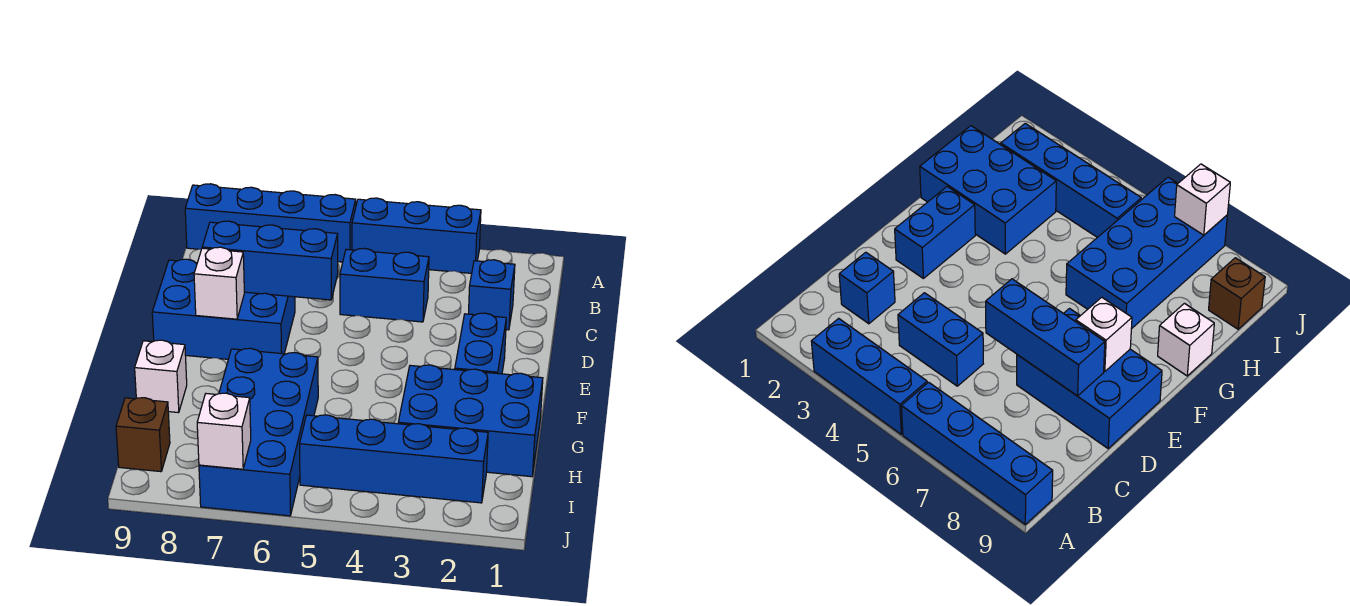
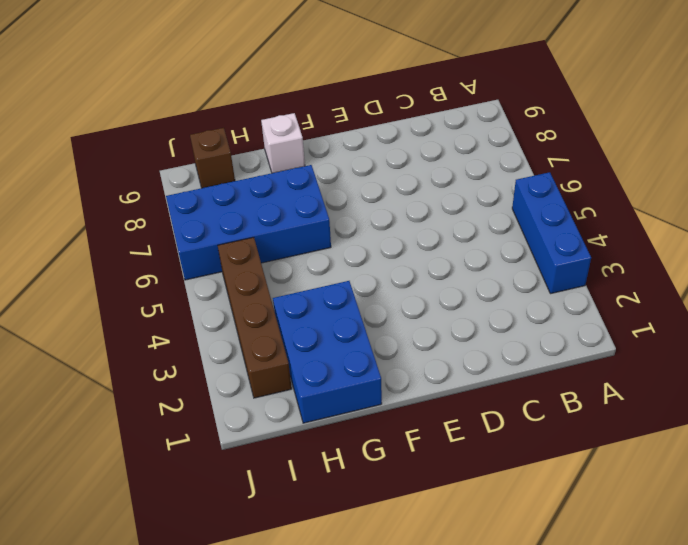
brown brick I2:I5 level 1 -> blue brick I2:I5 level 1
none -> blue brick A6:A9 level 1
none -> blue brick C2 level 1
none -> blue brick C4:C5 level 1

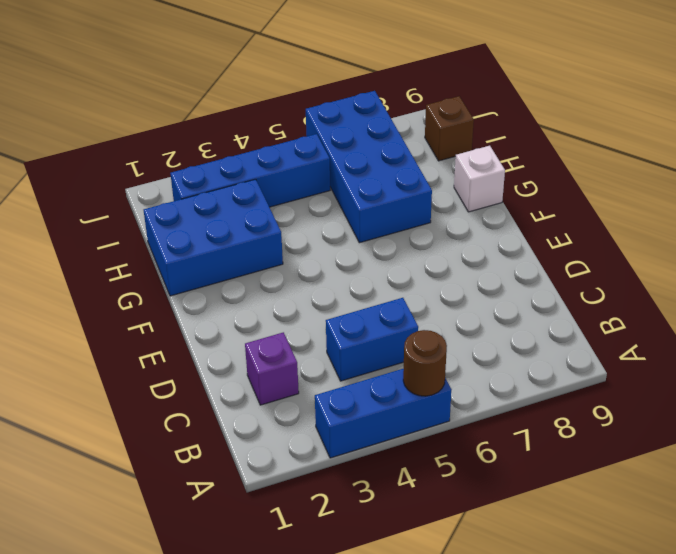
brown round brick A5 level 2 -> none
purple brick C2 level 1 -> blue brick C2 level 1
none -> blue brick A6:A9 level 1
none -> blue brick D7:E9 level 1
none -> blue brick E2:F2 level 1

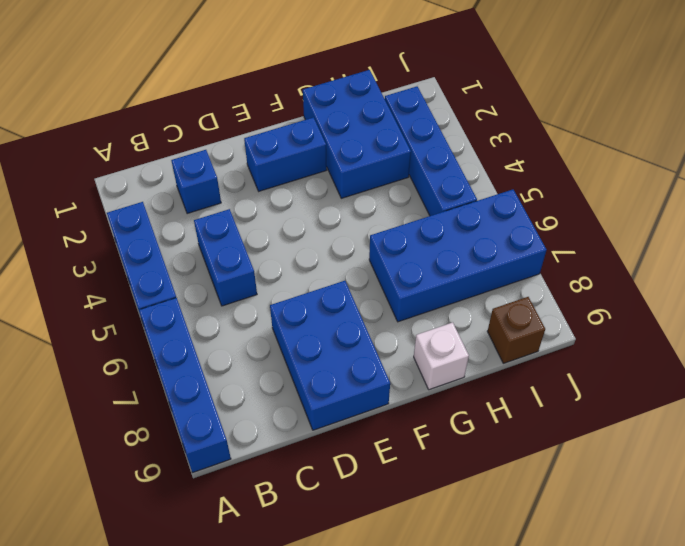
none -> blue brick D6:D8 level 2
none -> white brick E8 level 2
none -> white brick J7 level 2

